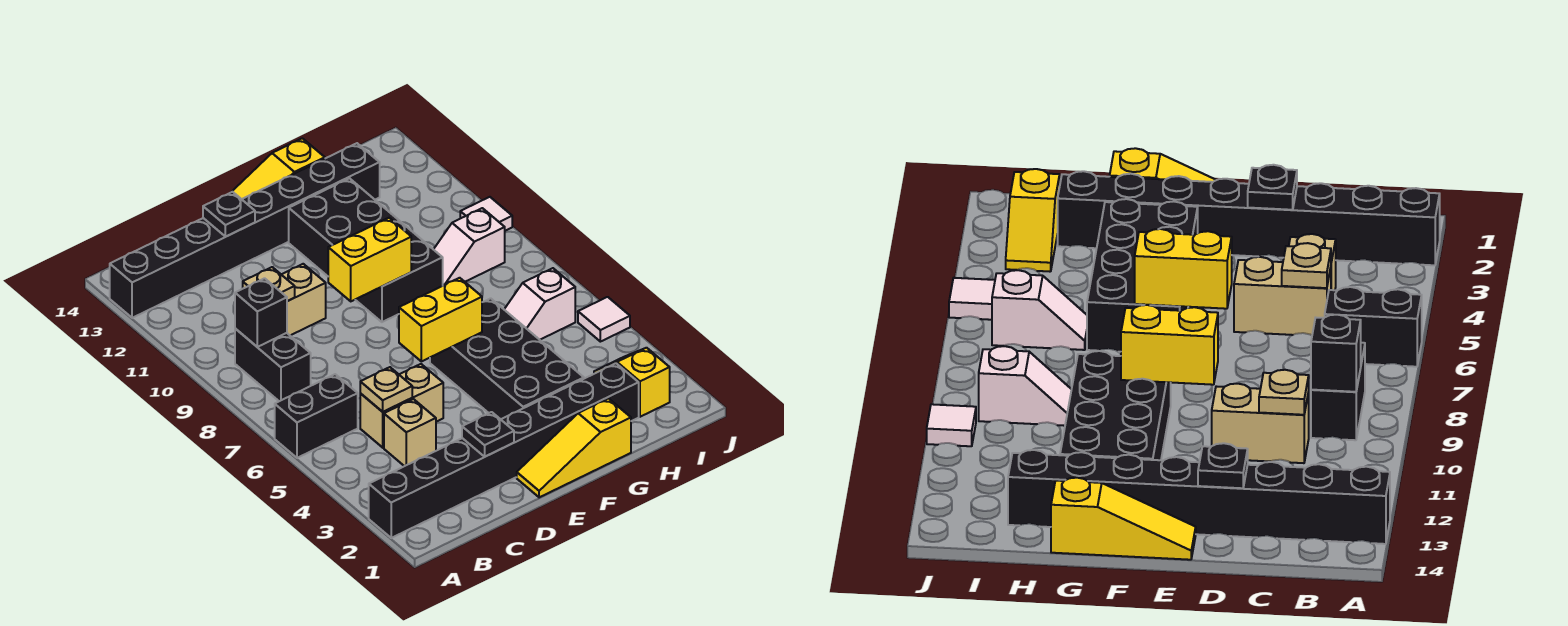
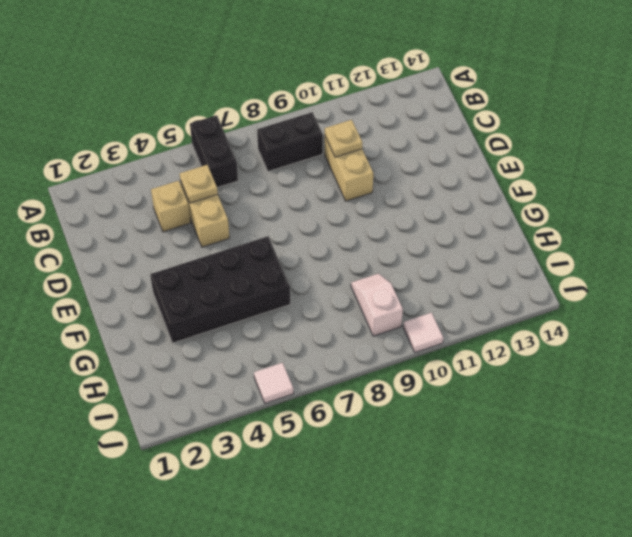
none -> black brick A2:H2 level 1
none -> black brick A13:H13 level 1
none -> yellow slope E1:G1 level 1 top G

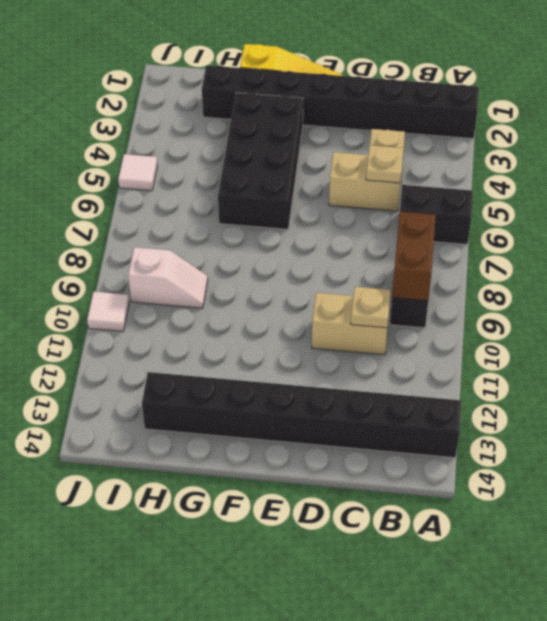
brown brick B8:B9 level 2 -> black brick B9 level 2
none -> yellow slope E14:G14 level 1 top G
none -> black brick F9:G12 level 1
none -> white slope H6:I6 level 1 top I

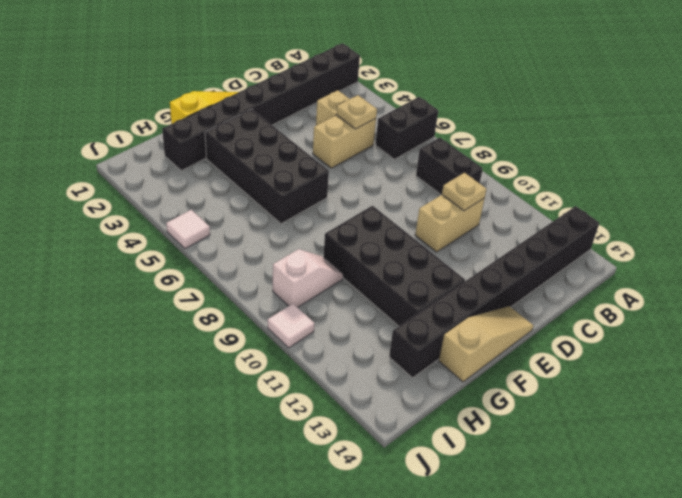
tan slope E14:G14 level 1 top G -> yellow slope E14:G14 level 1 top G
none -> white slope H6:I6 level 1 top I
none -> yellow slope I2:I3 level 1 top 2
none -> black brick B9 level 2

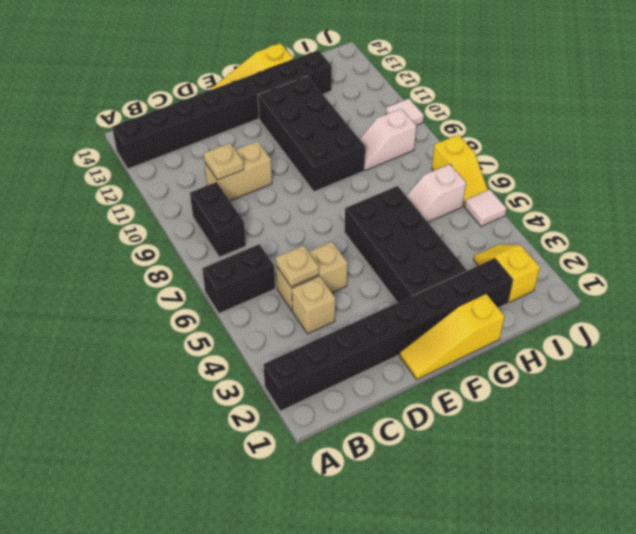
yellow slope J6:J7 level 1 top 7 -> none
none -> black brick B9 level 2
none -> black plate D2 level 2
none -> black plate D13 level 2

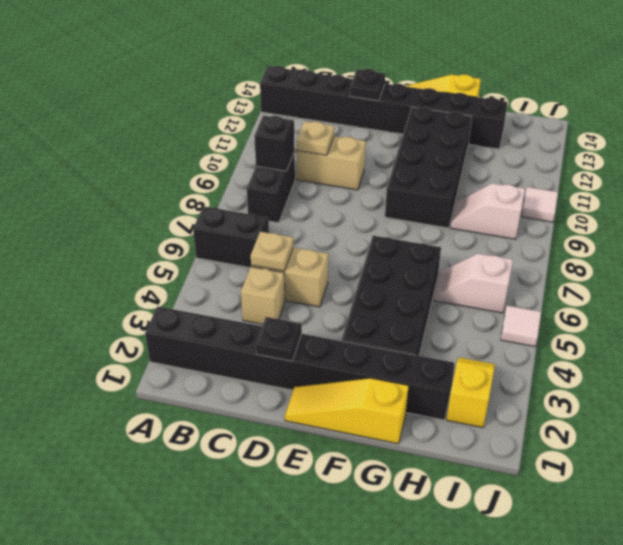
none -> yellow brick E6:F6 level 2
none -> yellow brick E9:F9 level 2

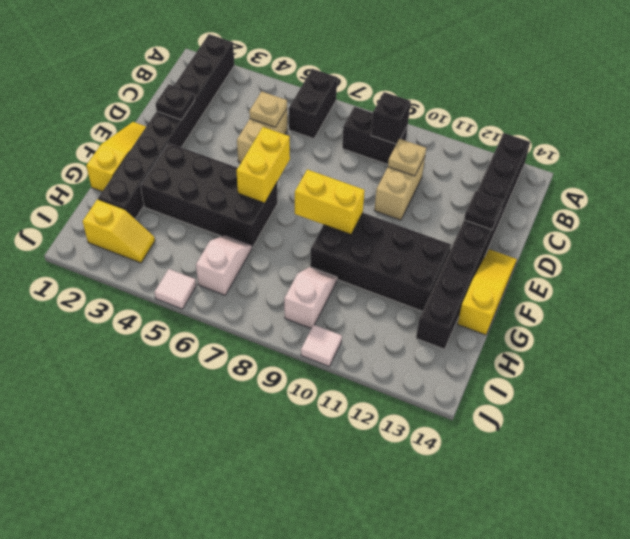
yellow brick F8:F9 level 2 -> yellow brick E9:F9 level 2
none -> tan brick C4 level 1

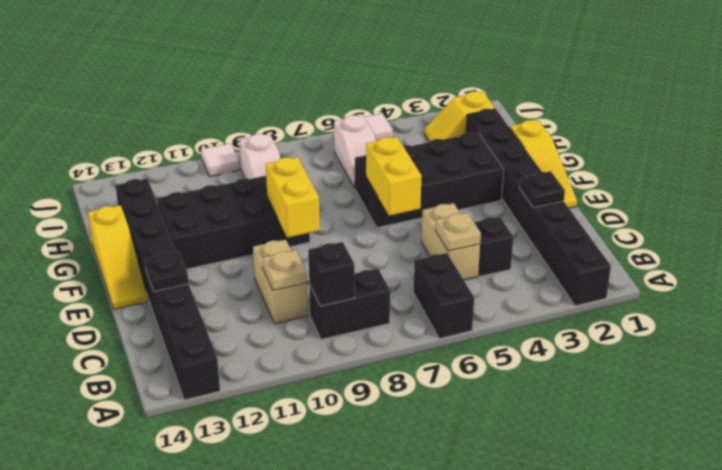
black brick C4 level 1 -> tan brick C4 level 1

